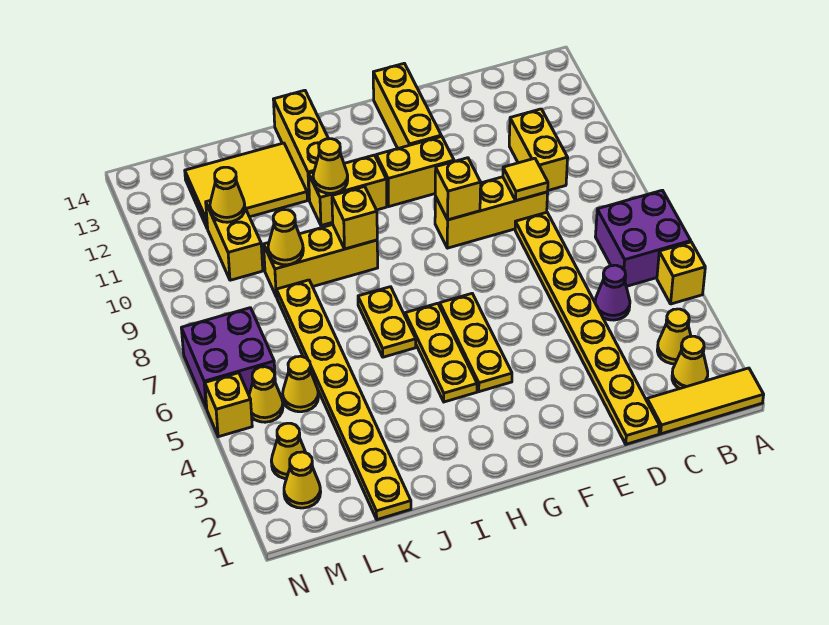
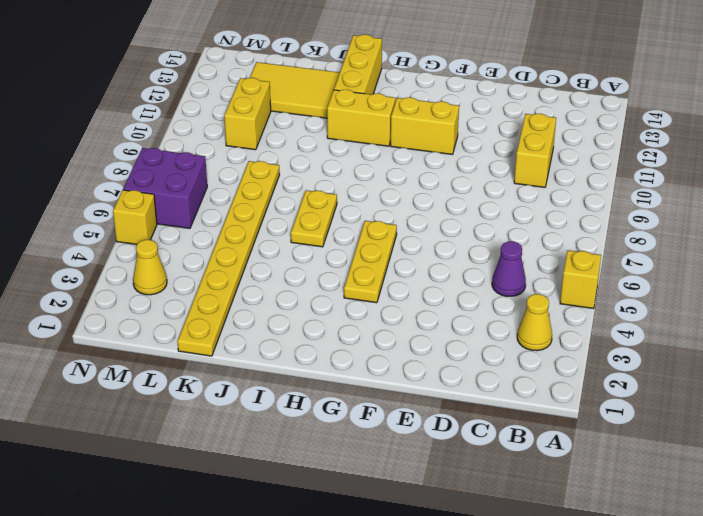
none -> yellow tile A1:C1 level 1
none -> purple brick A6:B7 level 1
none -> yellow cone B2 level 1
none -> yellow plate D1:D8 level 1

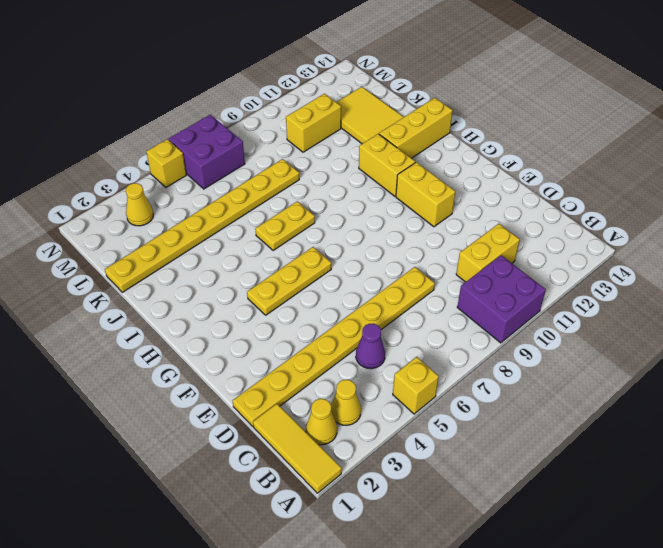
purple brick A9:B10 level 1 -> purple brick A6:B7 level 1
none -> yellow brick D9:F9 level 1
none -> yellow brick F12:F14 level 1
none -> yellow plate H4:H6 level 1
none -> yellow brick I9:K9 level 1

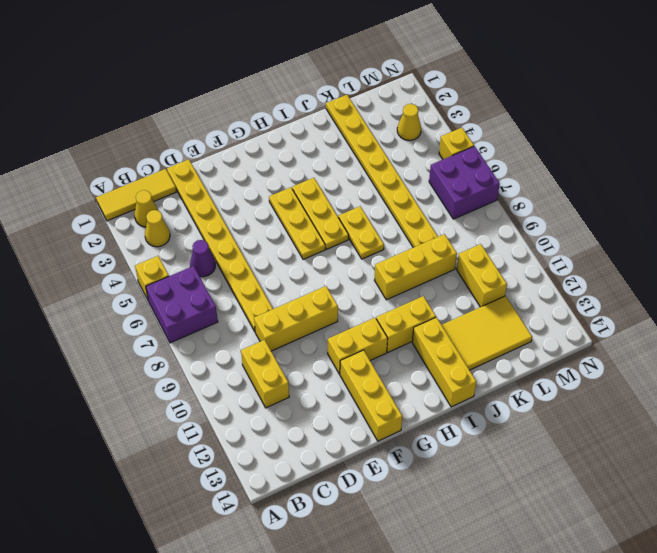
none -> yellow cone L5 level 1
none -> yellow cone M2 level 1
none -> yellow cone M5 level 1
none -> yellow tile D9 level 2

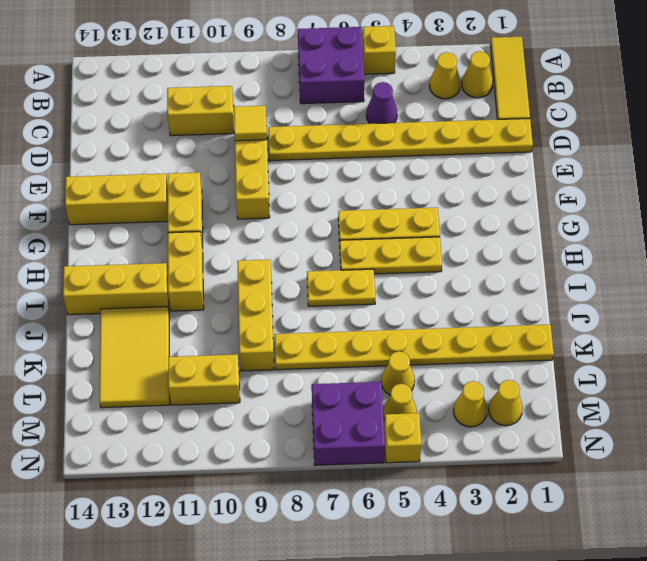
none -> yellow brick F9 level 2
none -> yellow brick I9 level 2
none -> yellow cone I11 level 2
none -> yellow cone K9 level 2

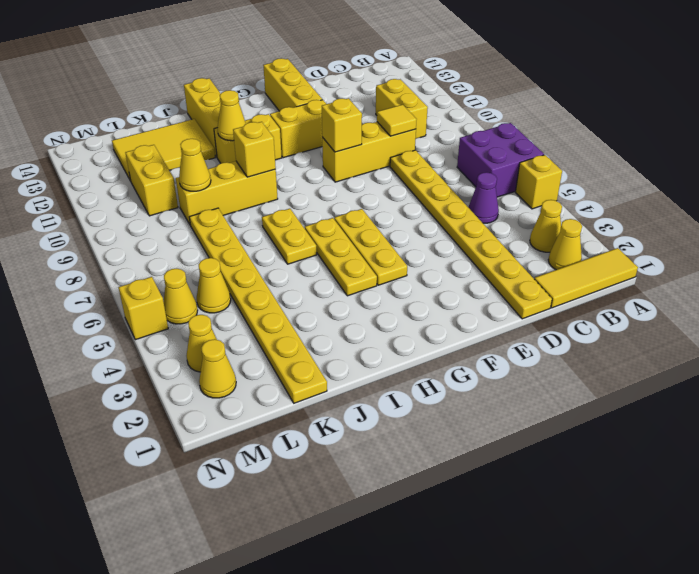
none -> purple brick M6:N7 level 1
none -> yellow cone L11 level 2

